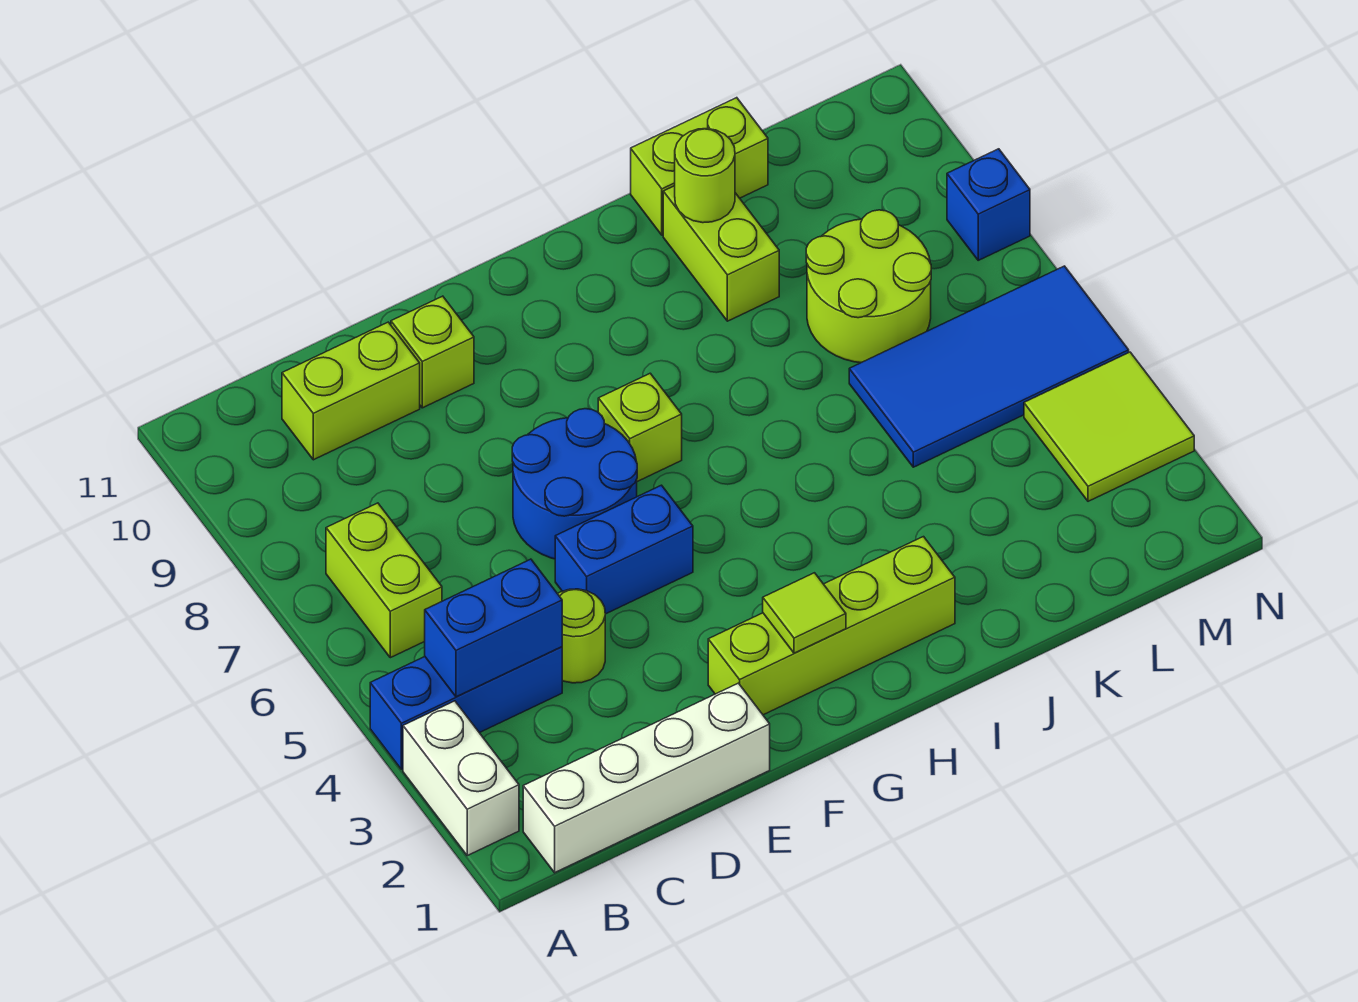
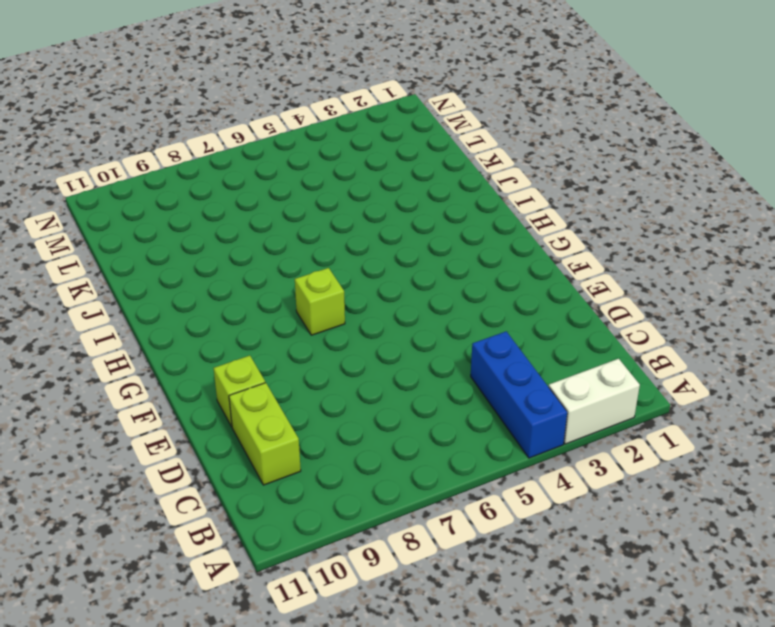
none -> white brick B1:E1 level 1
none -> lime brick B6:B7 level 1
none -> lime round brick D4 level 1

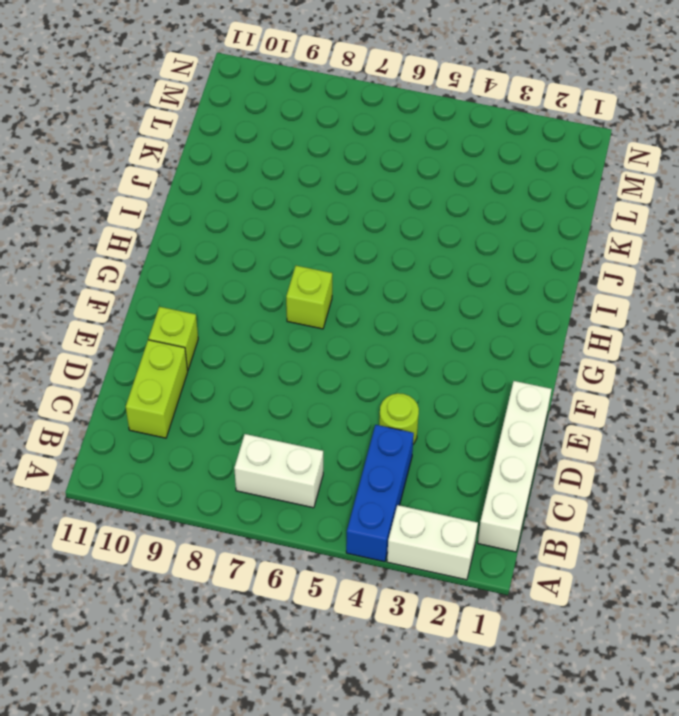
white brick B6:B7 level 1 -> lime brick B6:B7 level 1
none -> blue brick E5:F5 level 1
none -> blue round brick E6:F7 level 1
none -> lime brick F2:I2 level 1

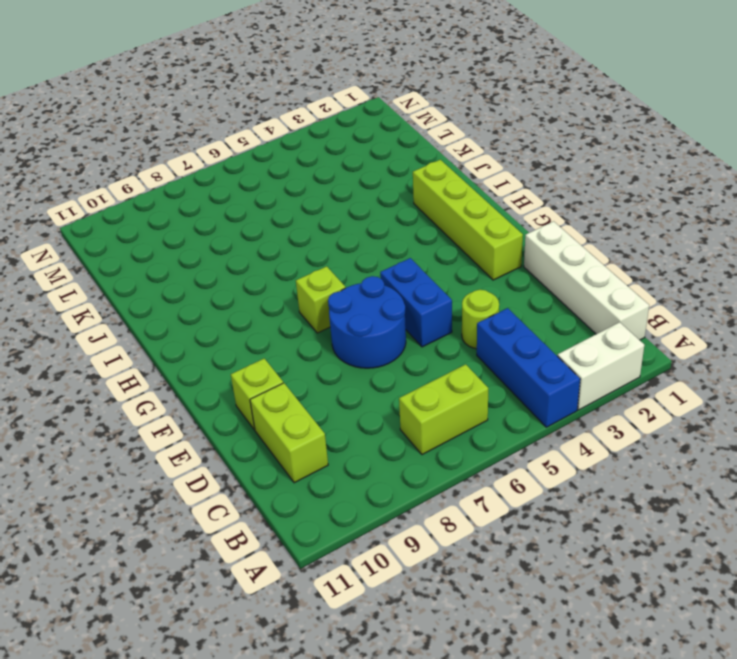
none -> lime brick J9:J10 level 1
none -> lime brick J11:K11 level 1
none -> blue tile K5:N6 level 1

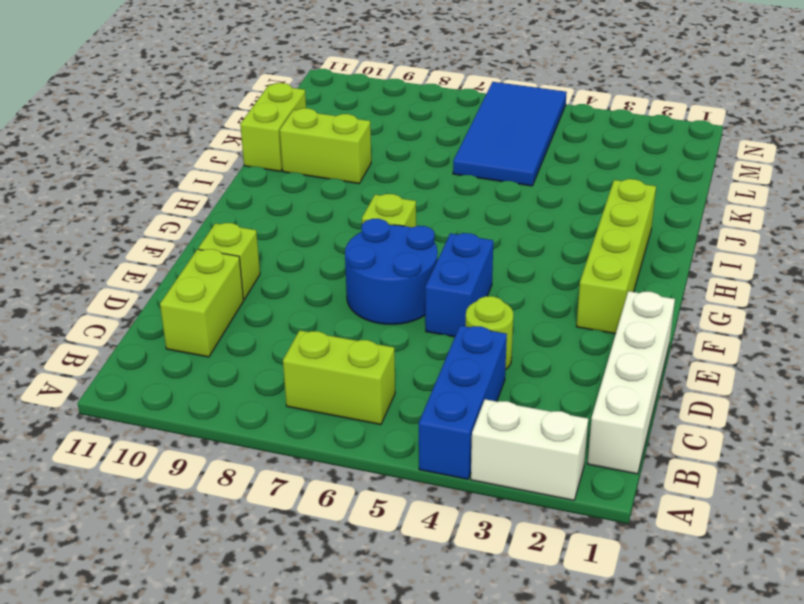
none -> lime round brick K7:L8 level 1
none -> lime tile M3:N4 level 1
none -> blue brick N8 level 1

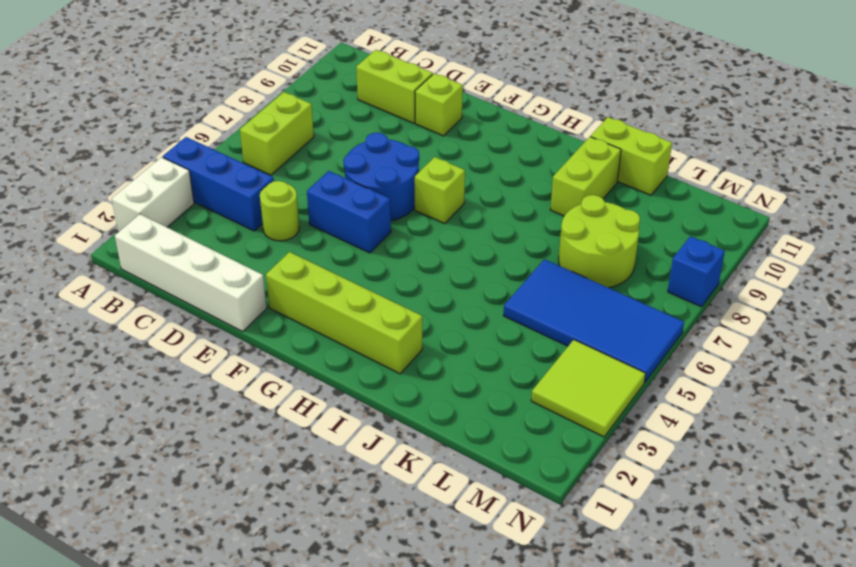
none -> blue brick B4:C4 level 2
none -> lime tile G2 level 2
none -> lime round brick J10 level 2

